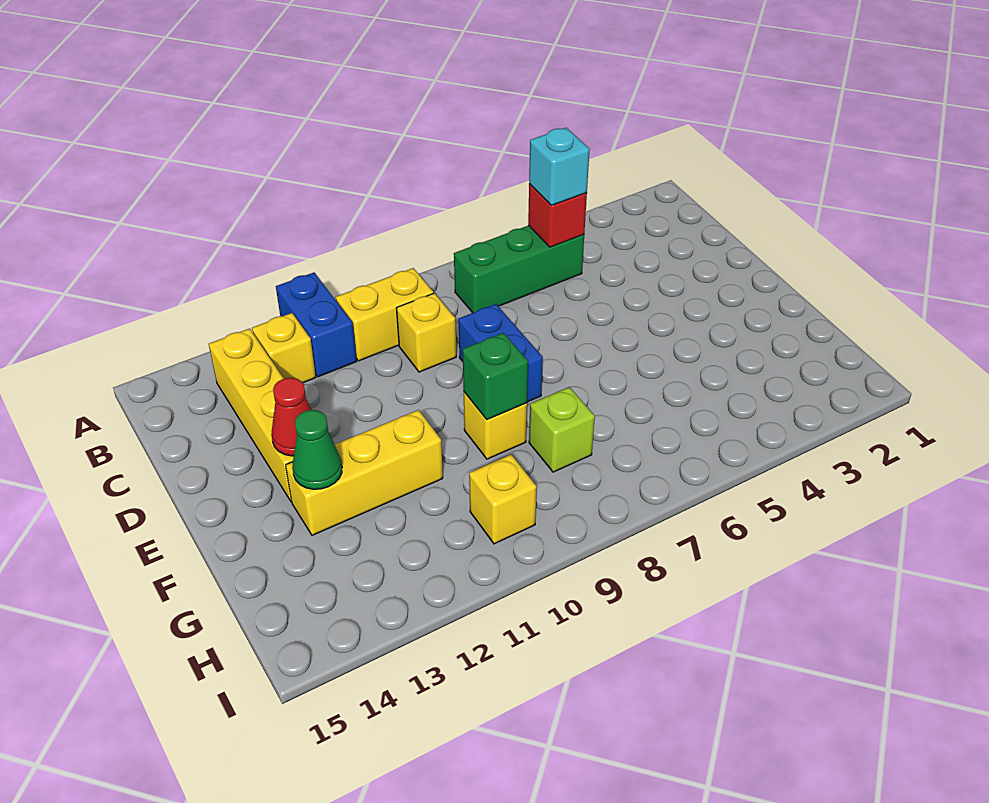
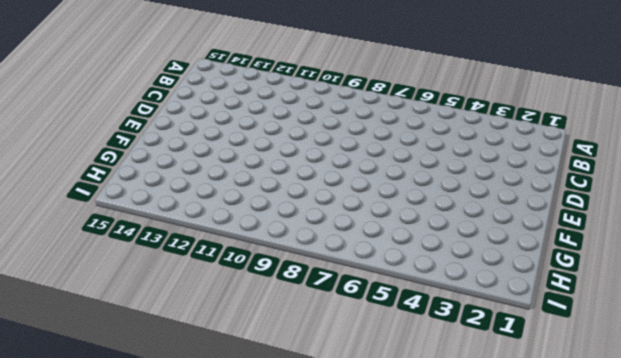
none -> blue brick A11:B11 level 1
none -> green brick B5:B7 level 1
none -> yellow brick B9:B10 level 1

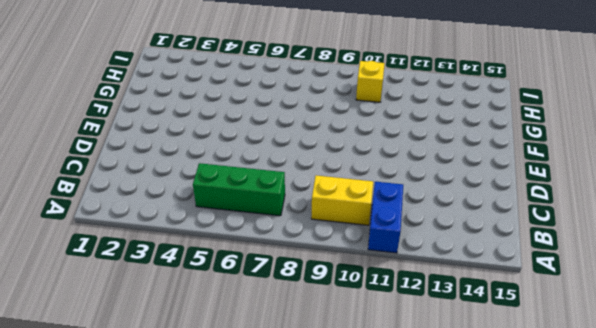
none -> yellow brick B12 level 1
none -> yellow brick B13:E13 level 1
none -> yellow brick C9 level 1

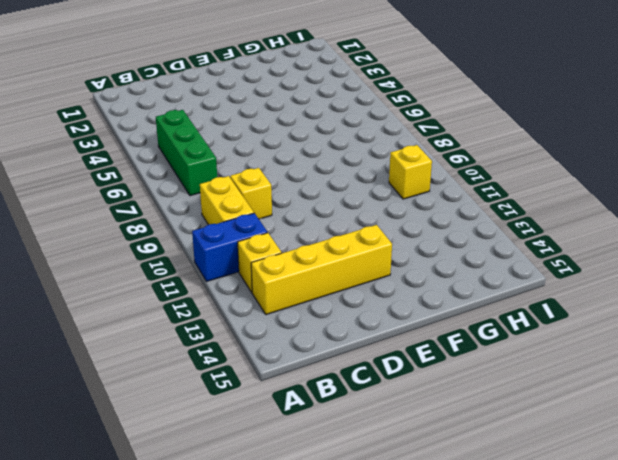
none -> blue brick D8:E8 level 1
none -> yellow brick F9 level 1
none -> yellow brick F11:F13 level 1

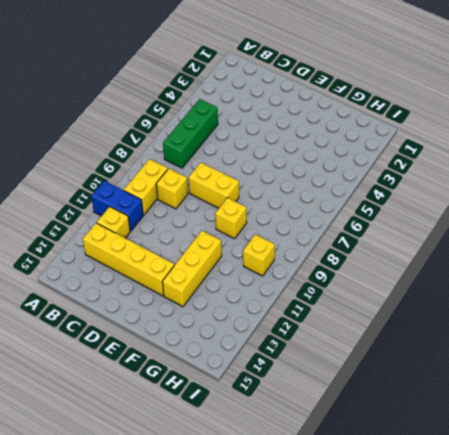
yellow brick D8:E8 level 1 -> blue brick D8:E8 level 1
none -> lime brick G8 level 1
none -> red brick B5 level 2
none -> red cone E13 level 2

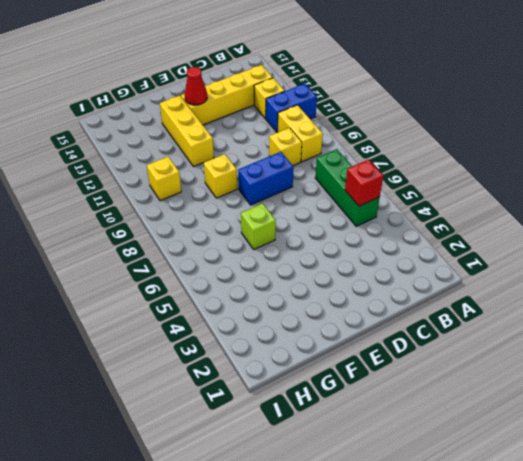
lime brick F6 level 1 -> lime brick G8 level 1
none -> green brick F9 level 2
none -> green cone F13 level 2
none -> cyan brick B5 level 3

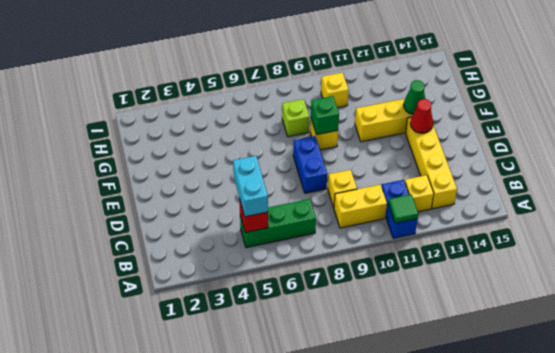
green tile A11 level 2 -> none
cyan brick B5:C5 level 3 -> cyan brick B5 level 3

